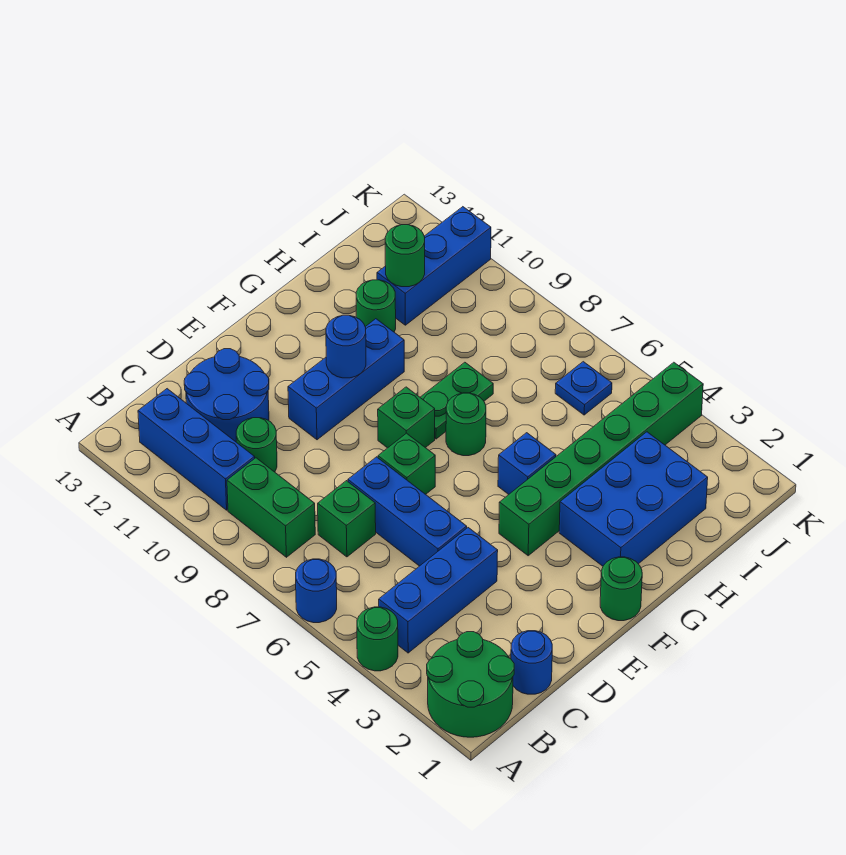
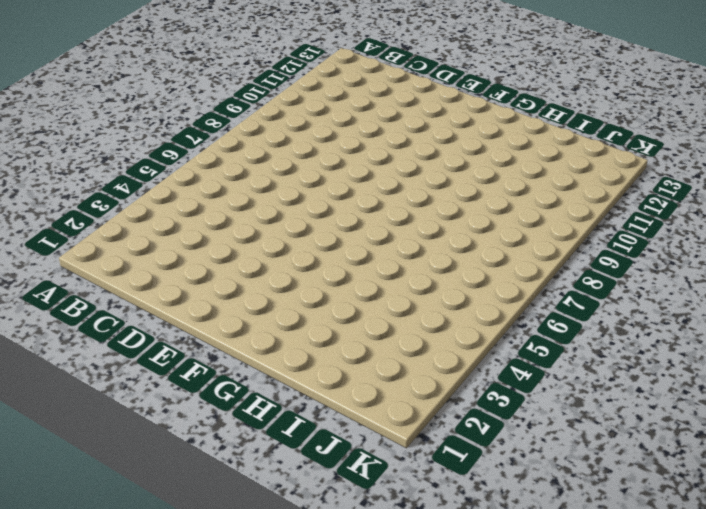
none -> green round brick A1:B2 level 1
none -> green round brick A4 level 1
none -> blue round brick A6 level 1

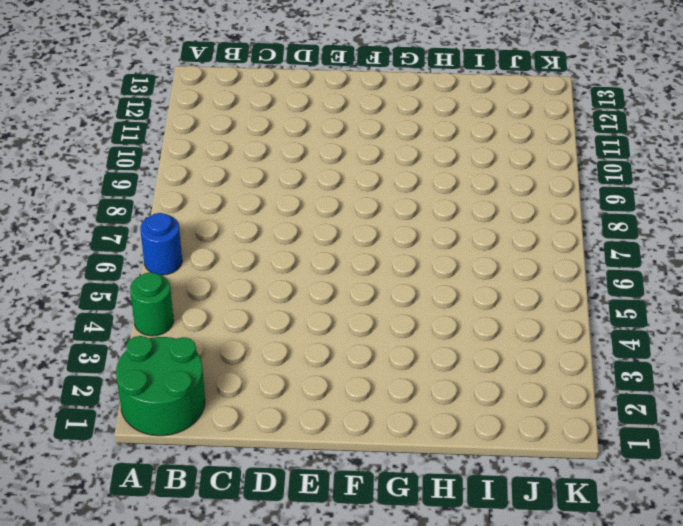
none -> blue brick B4:D4 level 1
none -> green brick B8:B9 level 1
none -> blue brick B10:B12 level 1

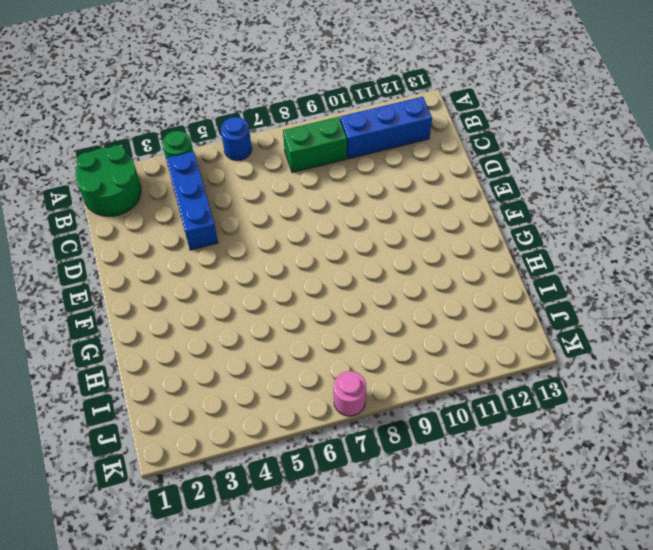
pink round brick K7 level 1 -> none
none -> blue round brick C1 level 1
none -> green brick C7 level 1
none -> green round brick C10 level 1

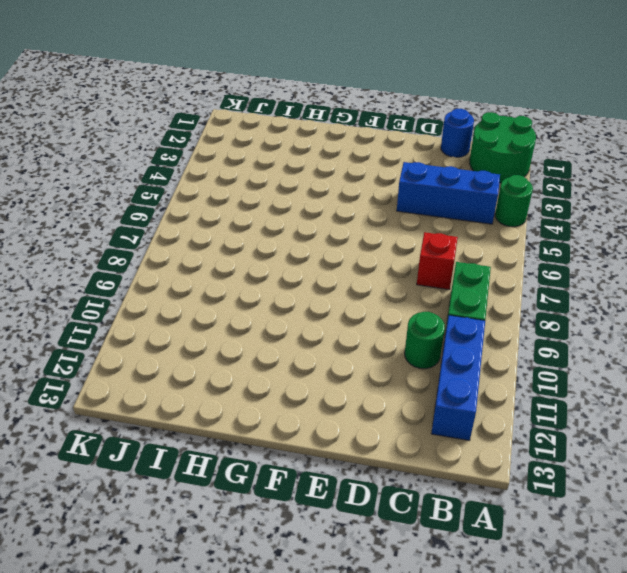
red brick C7 level 1 -> green brick C7 level 1
none -> blue round brick A6 level 1
none -> blue round brick C11:D12 level 1
none -> blue brick D5:D7 level 1

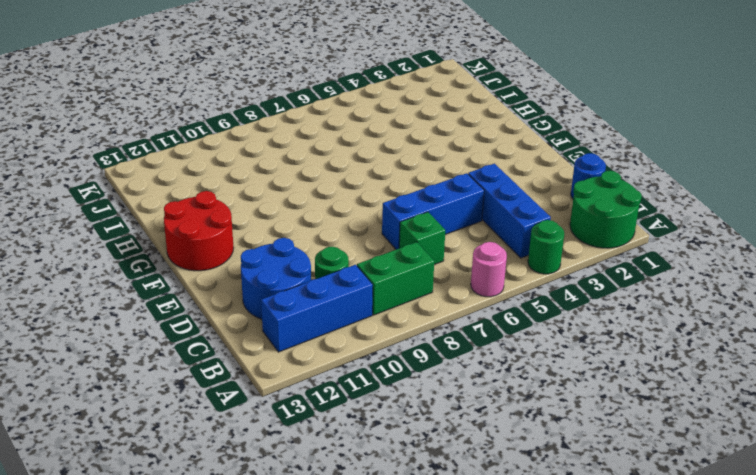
pink round brick A6 level 1 -> blue round brick A6 level 1
red round brick F12:G13 level 1 -> none
none -> green brick E7 level 1
none -> blue brick E10:G10 level 1
none -> green round brick F1 level 1

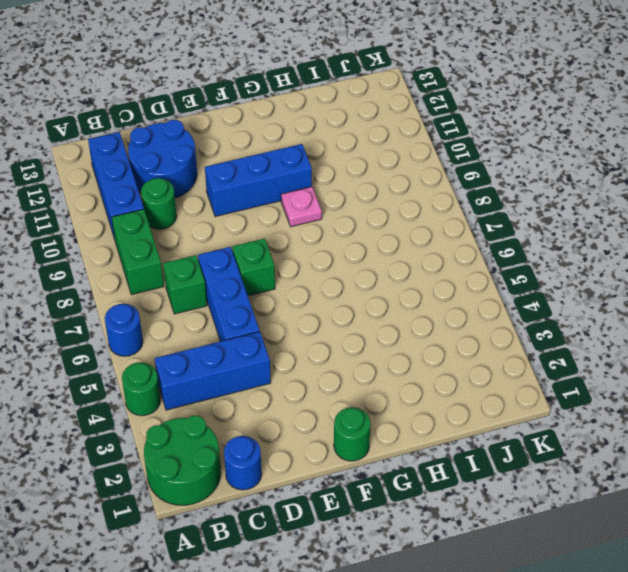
pink plate G9 level 1 -> none
none -> green brick F4:K4 level 1
none -> green brick F8 level 1
none -> blue brick G2:I3 level 1

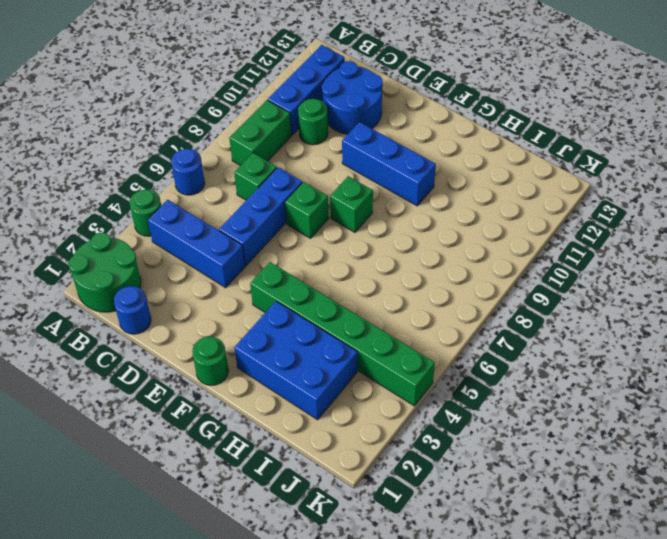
none -> blue brick G5 level 1
none -> green round brick G7 level 1
none -> green plate G8:H8 level 1

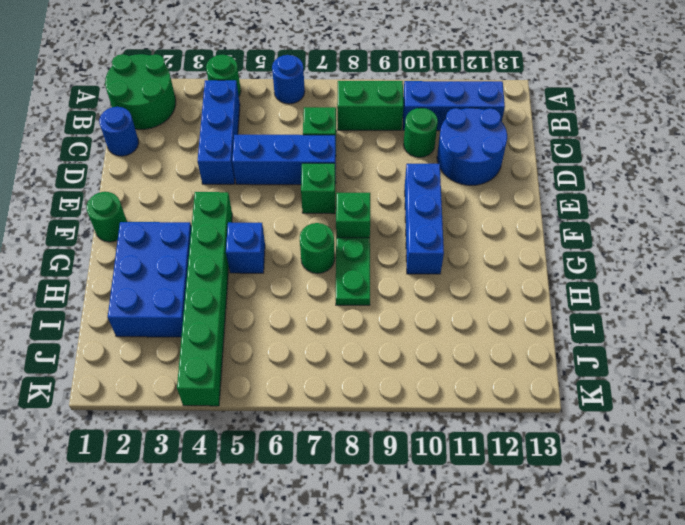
none -> green round brick H11 level 1
none -> blue brick I11:K11 level 1
none -> blue plate J6 level 1

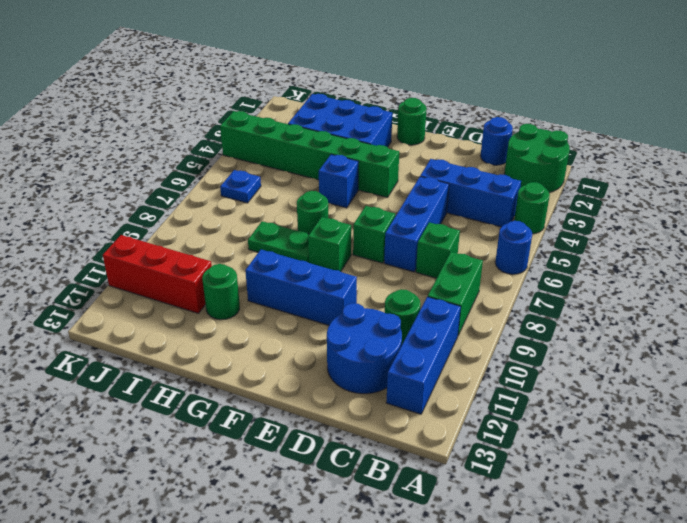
red brick I11:K11 level 1 -> blue brick I11:K11 level 1
none -> blue round brick F10 level 2
none -> green round brick I11 level 2

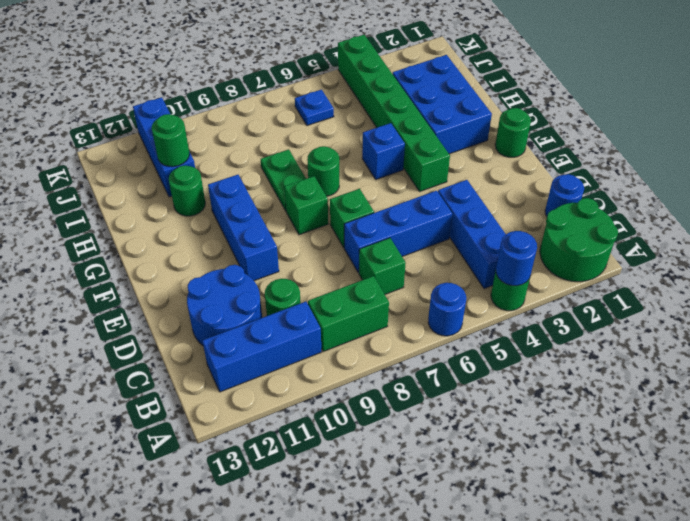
blue round brick A4 level 2 -> blue round brick F10 level 2

